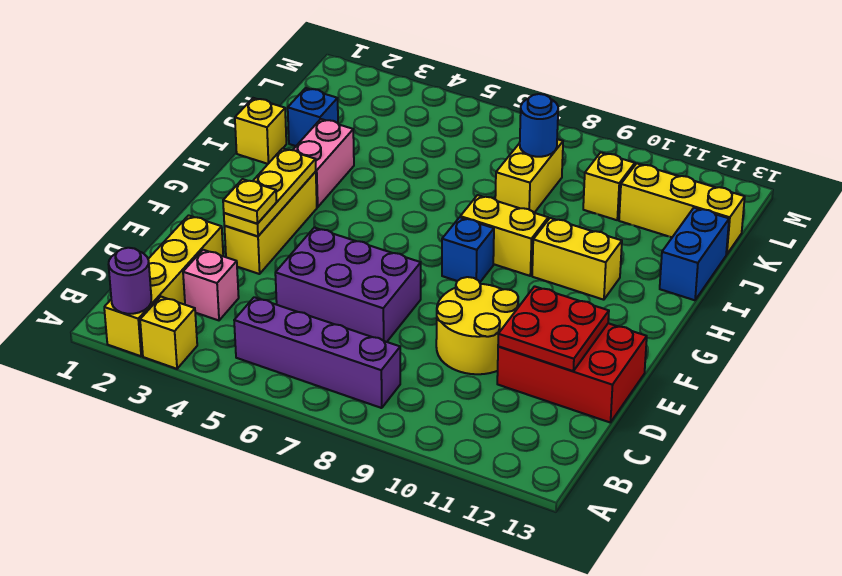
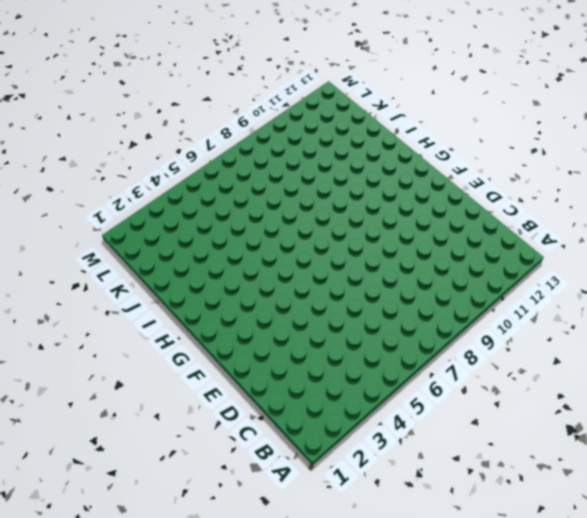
none -> yellow brick A2:D2 level 1
none -> yellow brick A3 level 1
none -> purple brick B5:B8 level 1

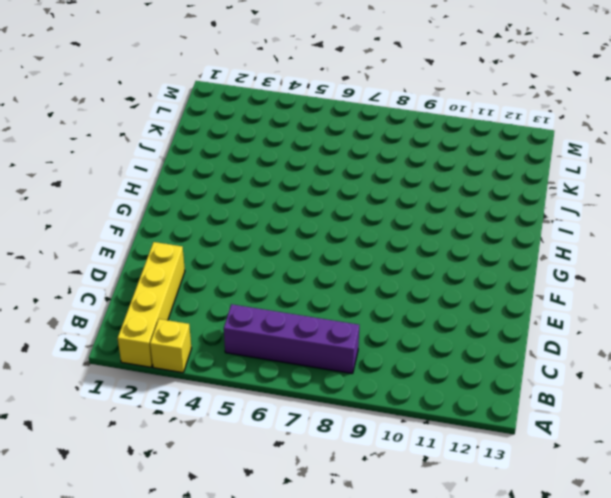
none -> pink brick C3 level 1
none -> purple brick D5:E7 level 1
none -> yellow round brick D9:E10 level 1

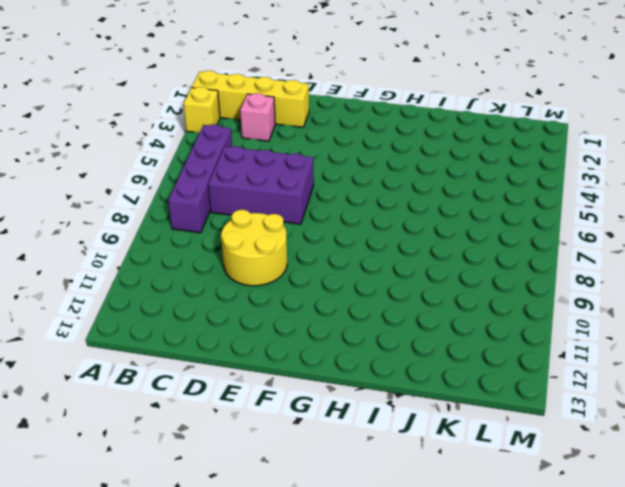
purple brick C6:E7 level 1 -> purple brick D5:E7 level 1
none -> red brick D11:E13 level 1
none -> yellow brick E3:G3 level 1
none -> blue brick G8 level 1

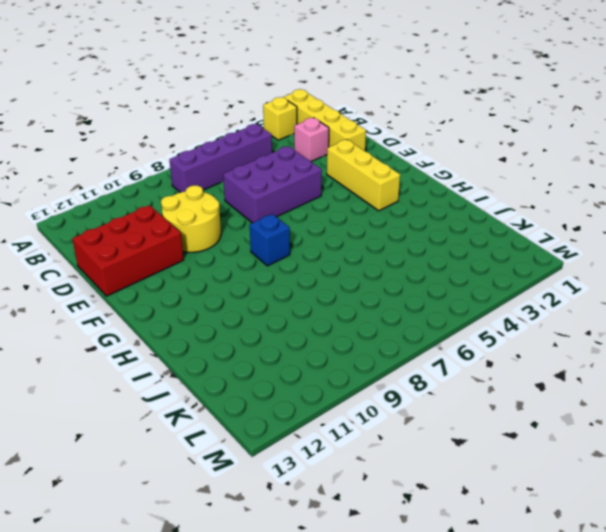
none -> pink brick H3:I3 level 1
none -> yellow brick H8:H9 level 1
none -> yellow brick H10:H11 level 1

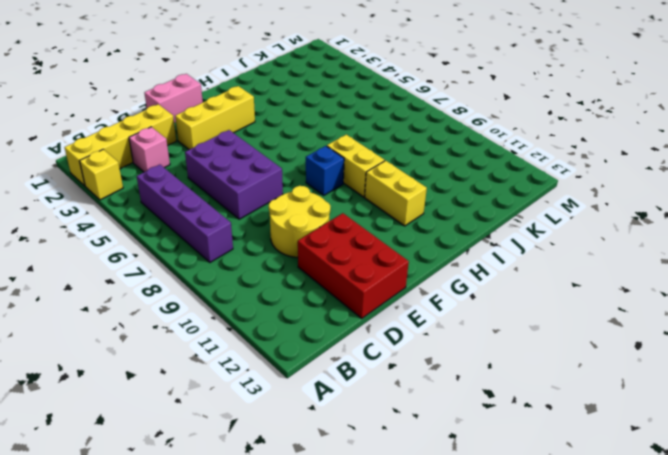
pink brick E1:F1 level 1 -> pink brick H3:I3 level 1
none -> yellow brick I1 level 1
none -> blue brick I13:J13 level 1
none -> blue brick J2 level 1

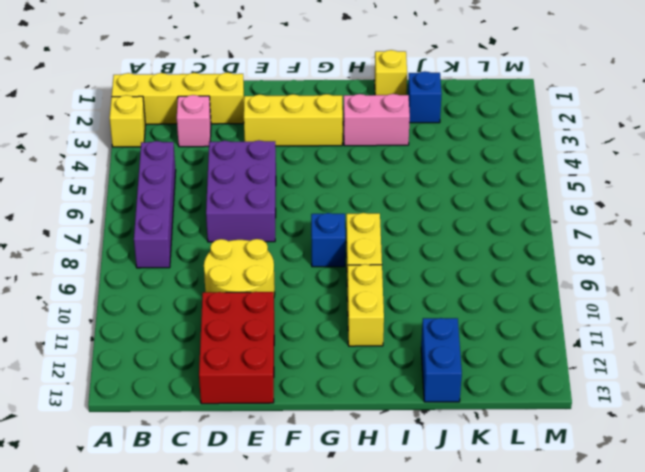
blue brick J12:J13 level 1 -> blue brick I13:J13 level 1
none -> yellow brick J8:K8 level 1
none -> yellow brick K10 level 1
none -> yellow brick K11:K13 level 1

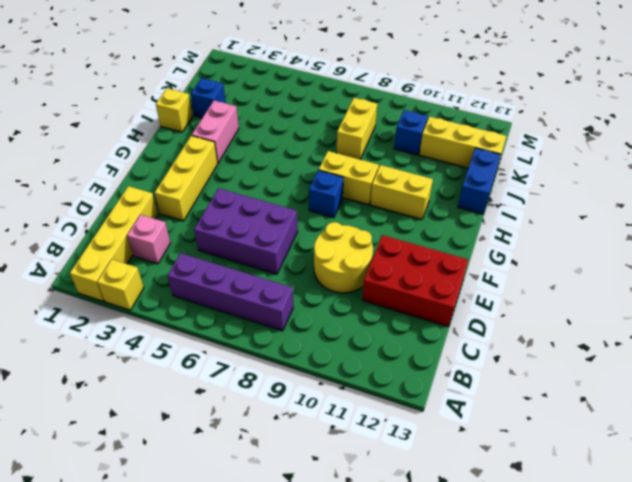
blue brick K10 level 1 -> yellow brick K10 level 1
none -> purple round brick A2 level 2
none -> red plate D11:E12 level 2
none -> yellow plate E3:G3 level 2

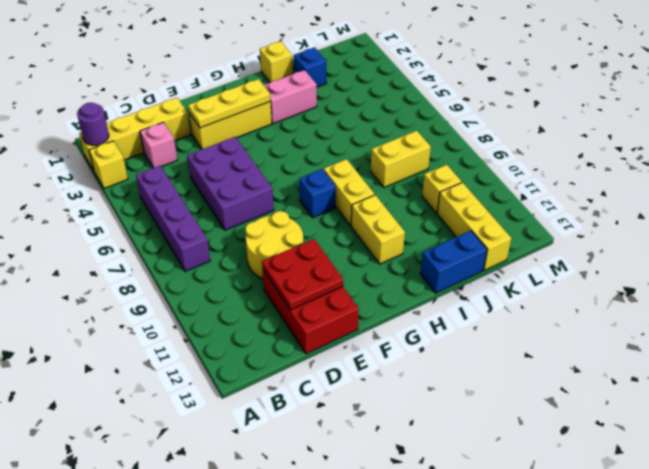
none -> blue round brick K8 level 2
none -> yellow plate E3 level 3

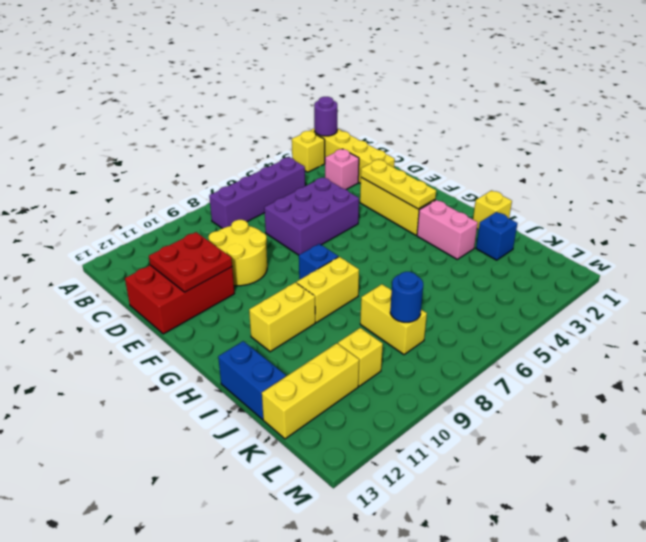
none -> yellow plate E3 level 3

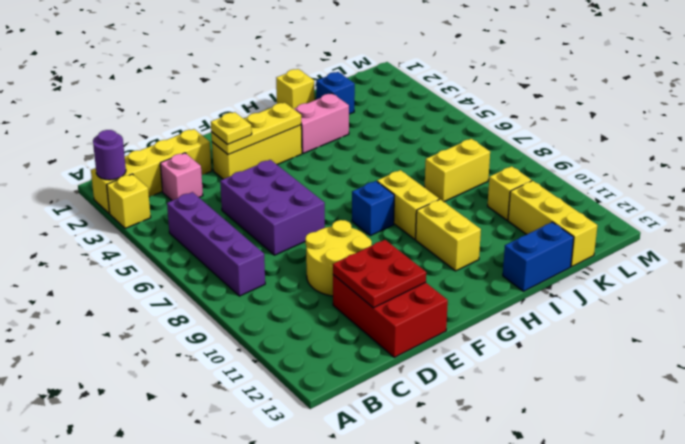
none -> blue round brick K8 level 2

